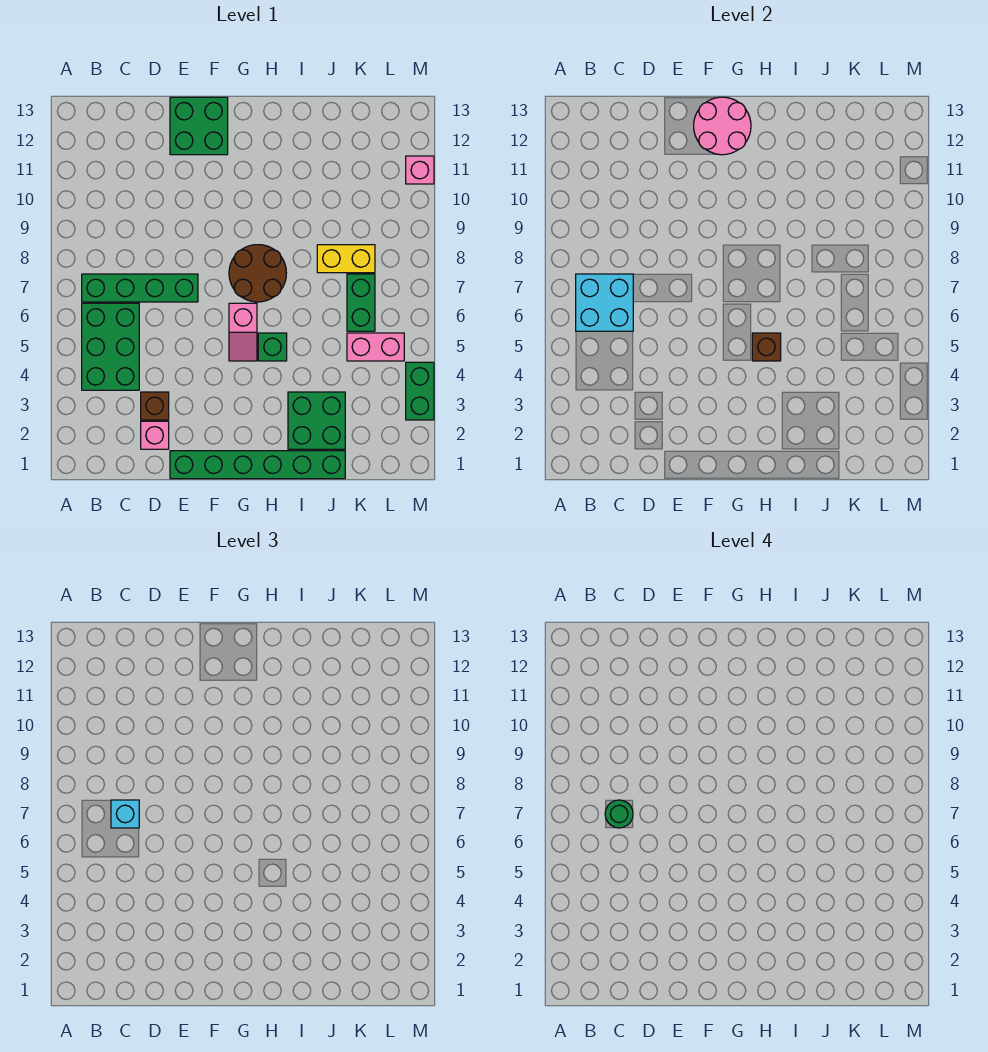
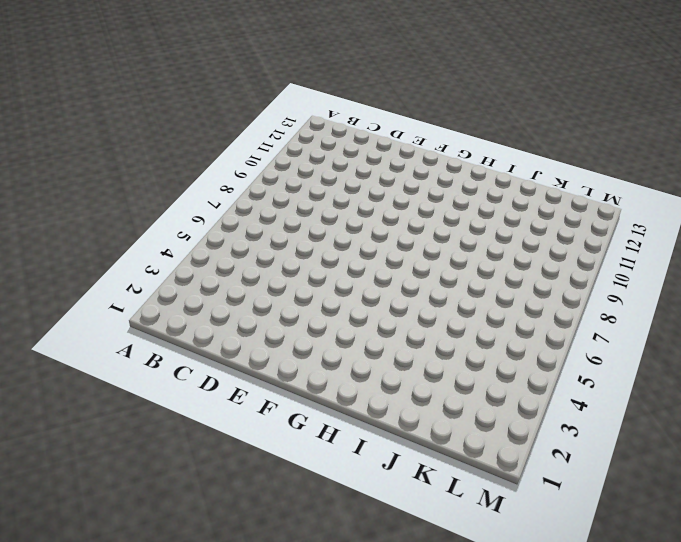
none -> green brick B4:C6 level 1
none -> green brick B7:E7 level 1
none -> pink brick D2 level 1

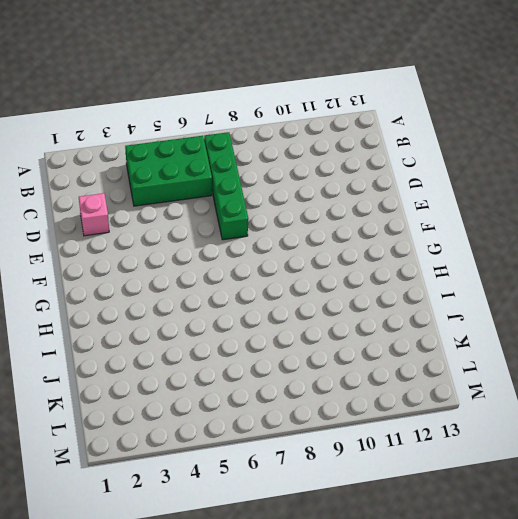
none -> brown brick D3 level 1
none -> green brick E1:J1 level 1
none -> green brick E12:F13 level 1

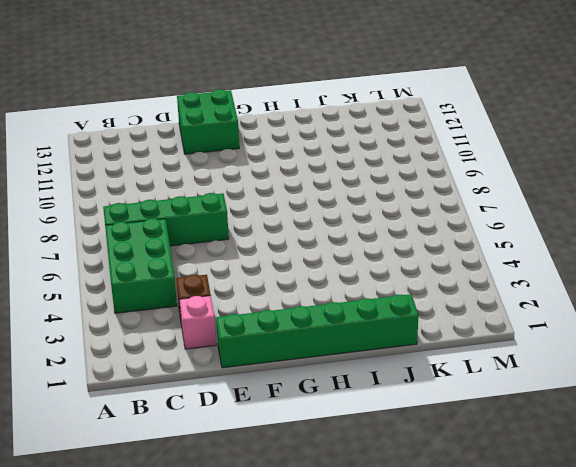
none -> pink slope G5:G6 level 1 top 6
none -> brown round brick G7:H8 level 1
none -> green brick H5 level 1

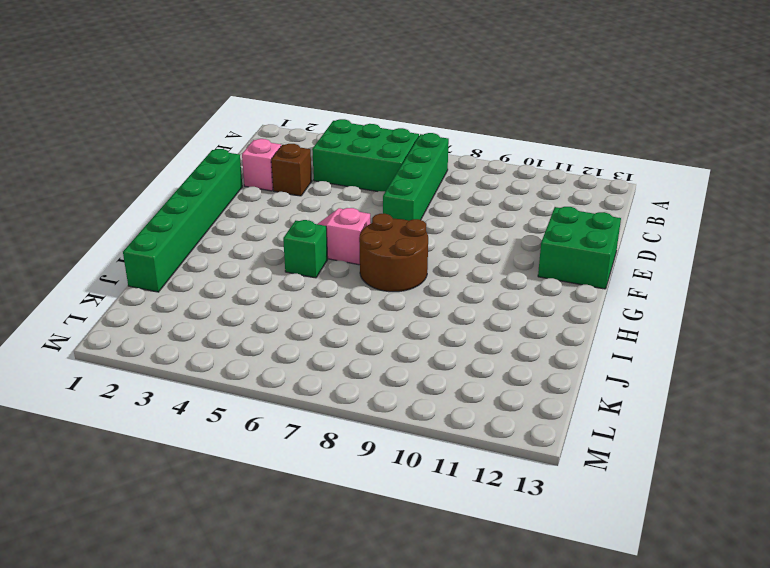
none -> green brick I2:J3 level 1
none -> yellow brick J8:K8 level 1
none -> pink brick K5:L5 level 1

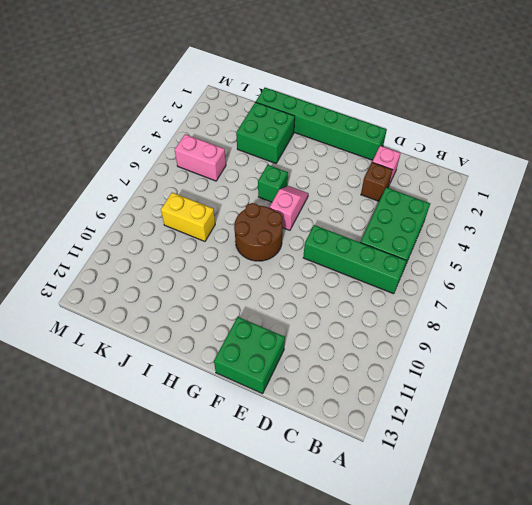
none -> green brick K6:K7 level 1
none -> green brick M3:M4 level 1
none -> pink brick M11 level 1

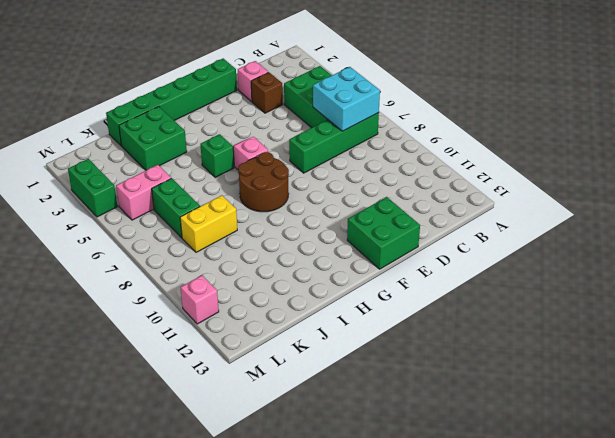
none -> pink round brick F12:G13 level 2
none -> brown brick H5 level 2
none -> cyan brick C7 level 3

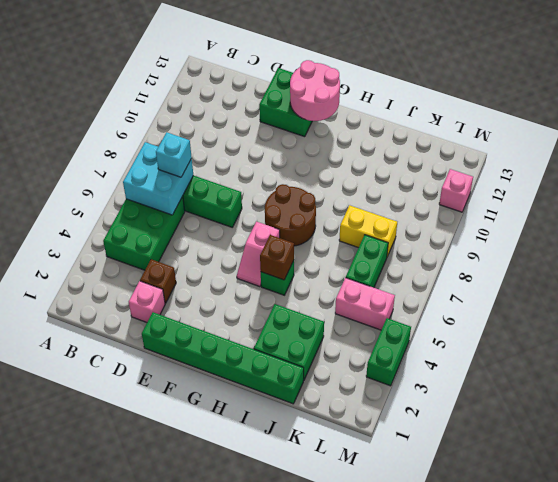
none -> green round brick C7 level 4

